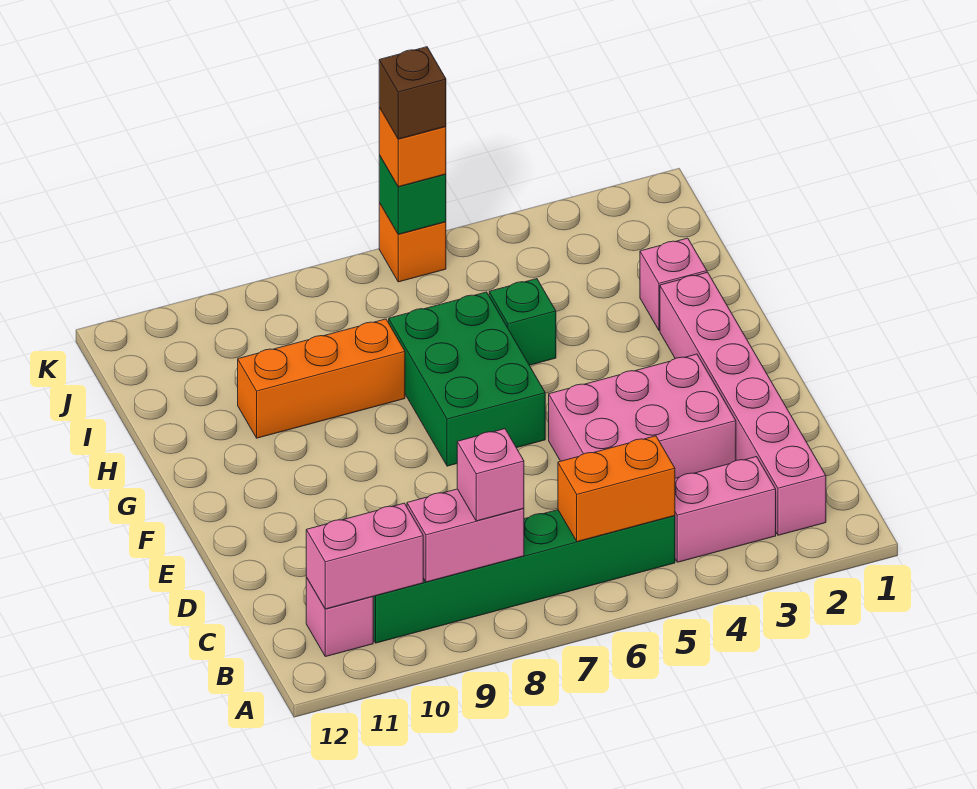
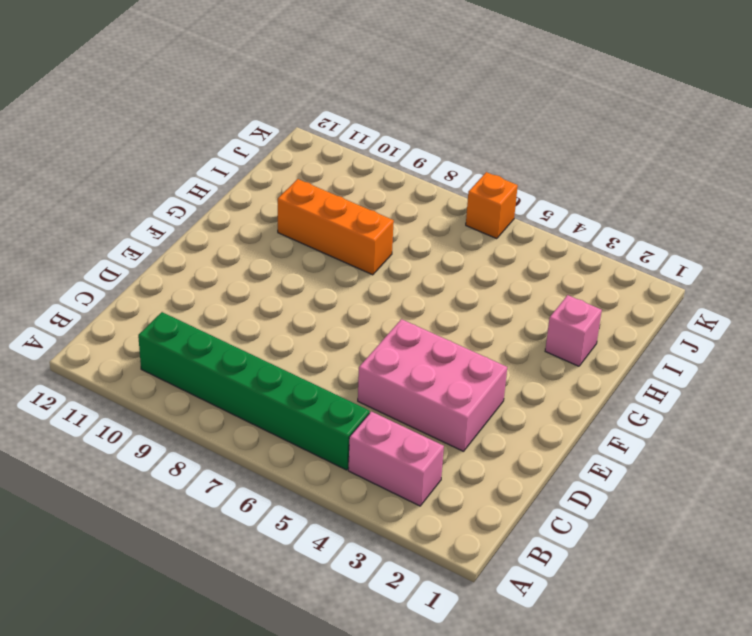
none -> pink brick B2:G2 level 1
none -> pink brick B11 level 1
none -> green brick F6:H7 level 1

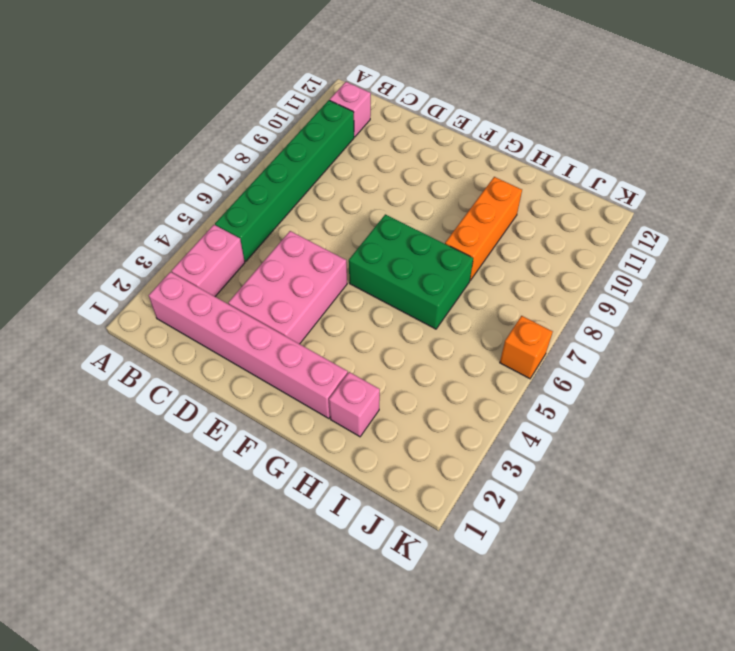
none -> green brick H5 level 1
none -> orange brick B5:B6 level 2
none -> pink brick B8:B9 level 2

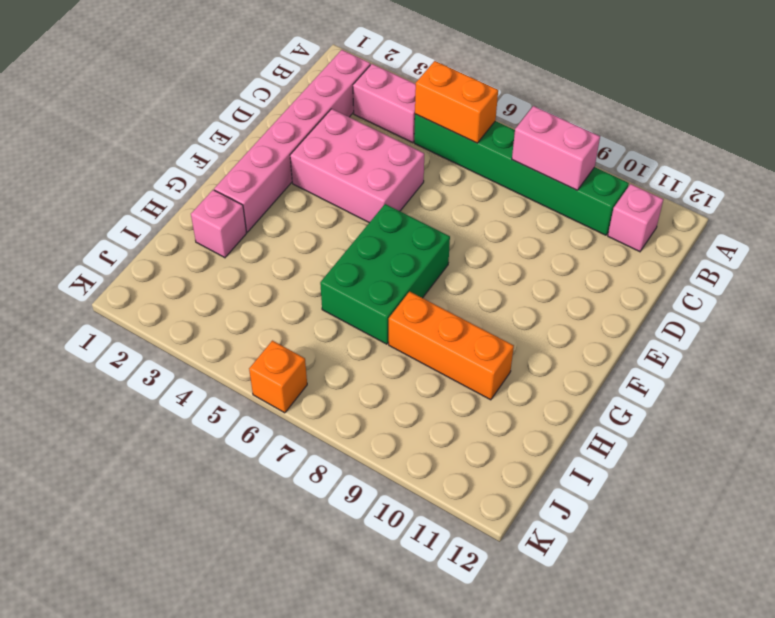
none -> green brick H5 level 1
none -> pink brick B10:B11 level 2
none -> green brick K6 level 2

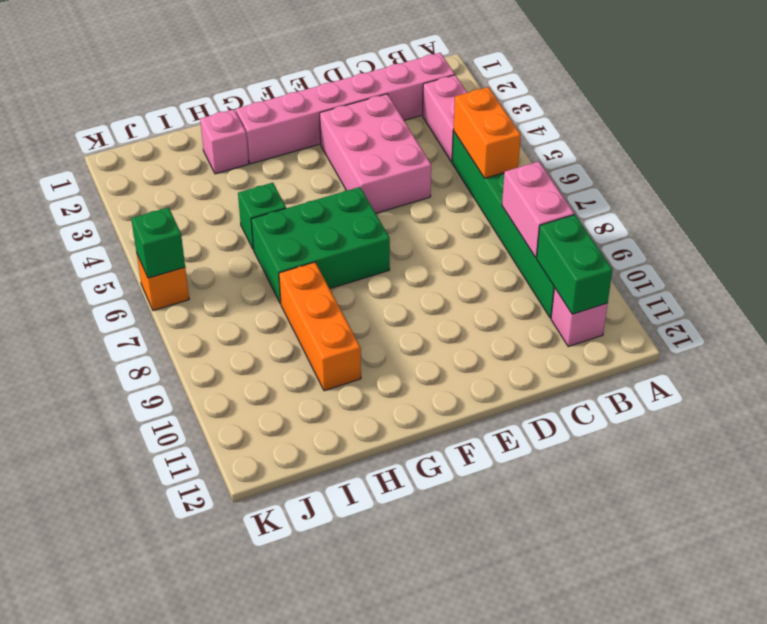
green brick B10:B11 level 2 -> pink brick B10:B11 level 2
none -> pink brick B8 level 3
none -> orange brick K6 level 3
none -> brown brick K6 level 4

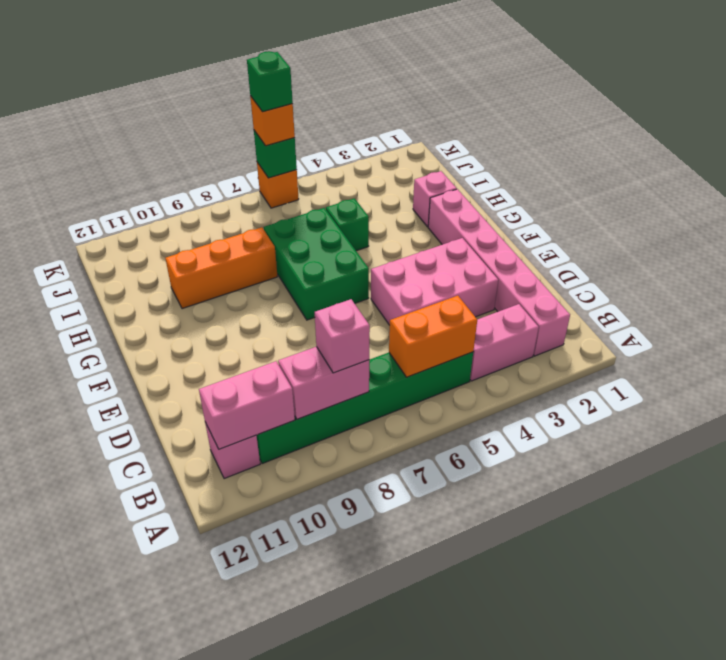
green brick K6 level 4 -> brown brick K6 level 4

